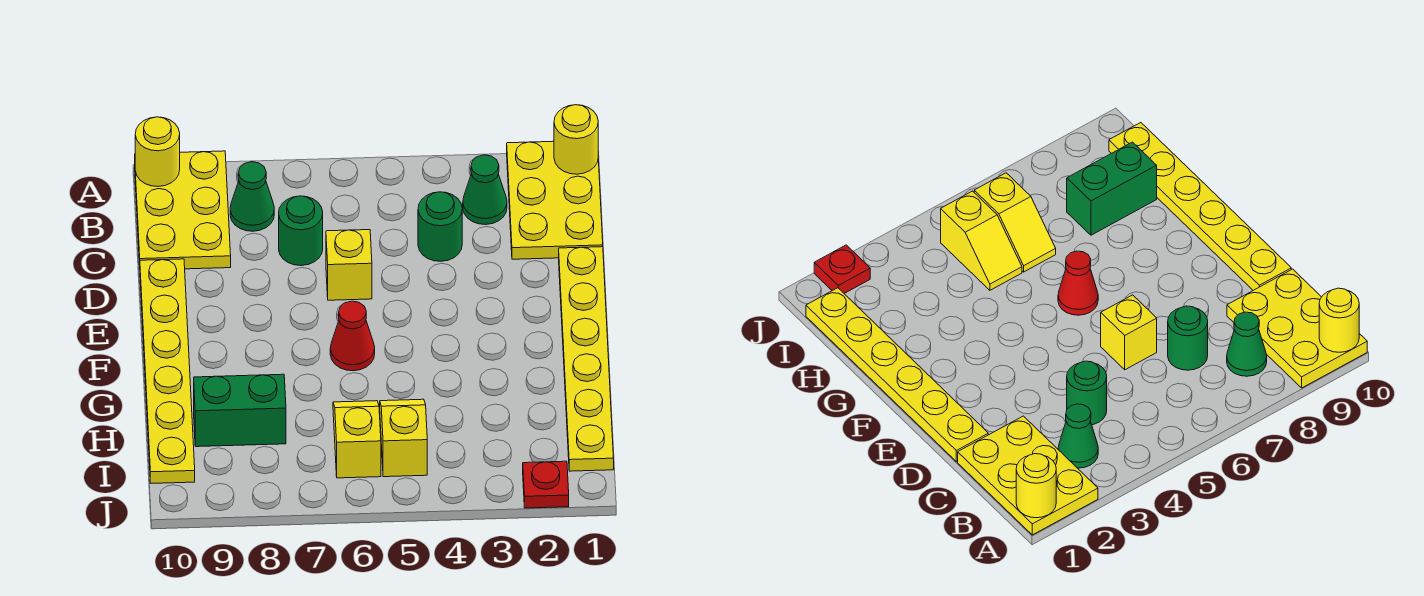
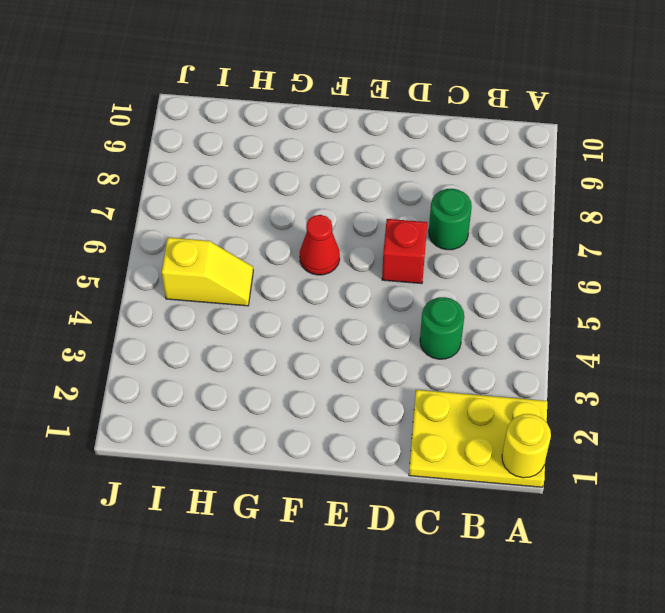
red brick D6 level 1 -> yellow brick D6 level 1
none -> yellow plate A9:C10 level 1
none -> green cone B3 level 1
none -> green cone B8 level 1

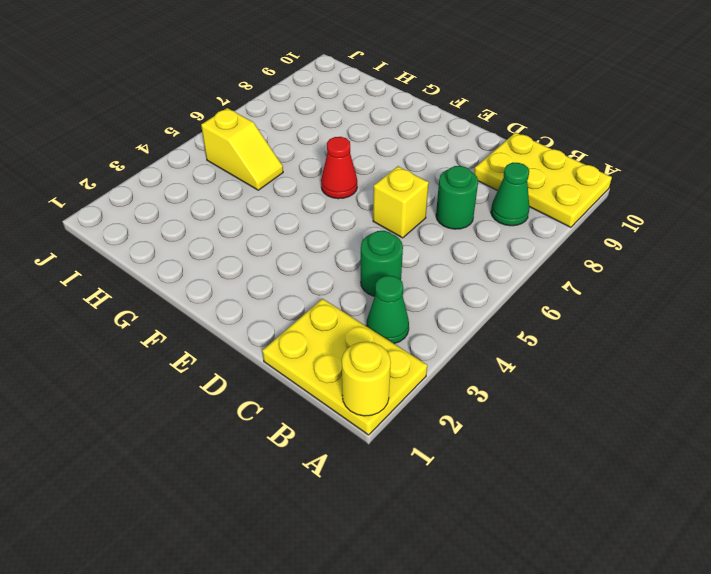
none -> yellow plate D1:I1 level 1
none -> yellow plate D10:I10 level 1
none -> yellow slope H6:I6 level 1 top I

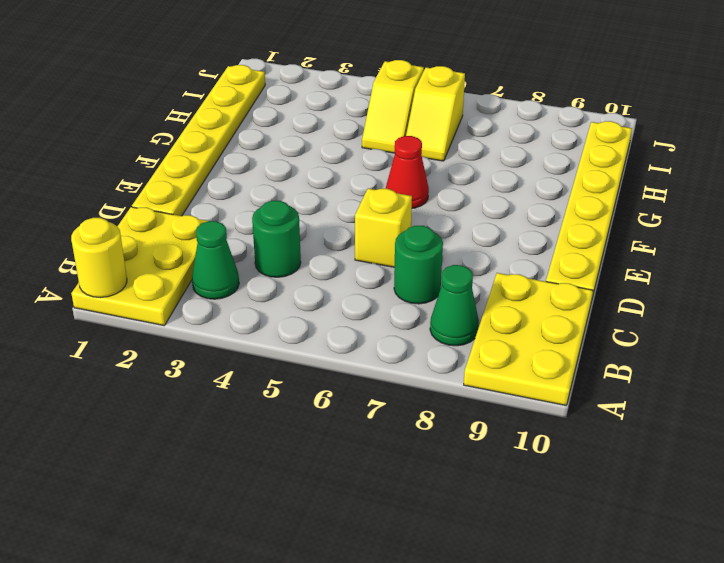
none -> green brick H8:H9 level 1
none -> red plate J2 level 1
none -> yellow round brick A10 level 2

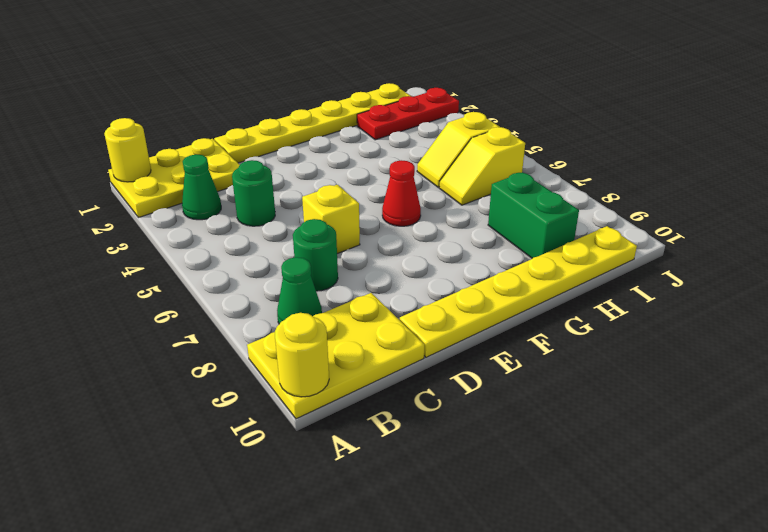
red plate H2:J2 level 1 -> red plate J2 level 1

